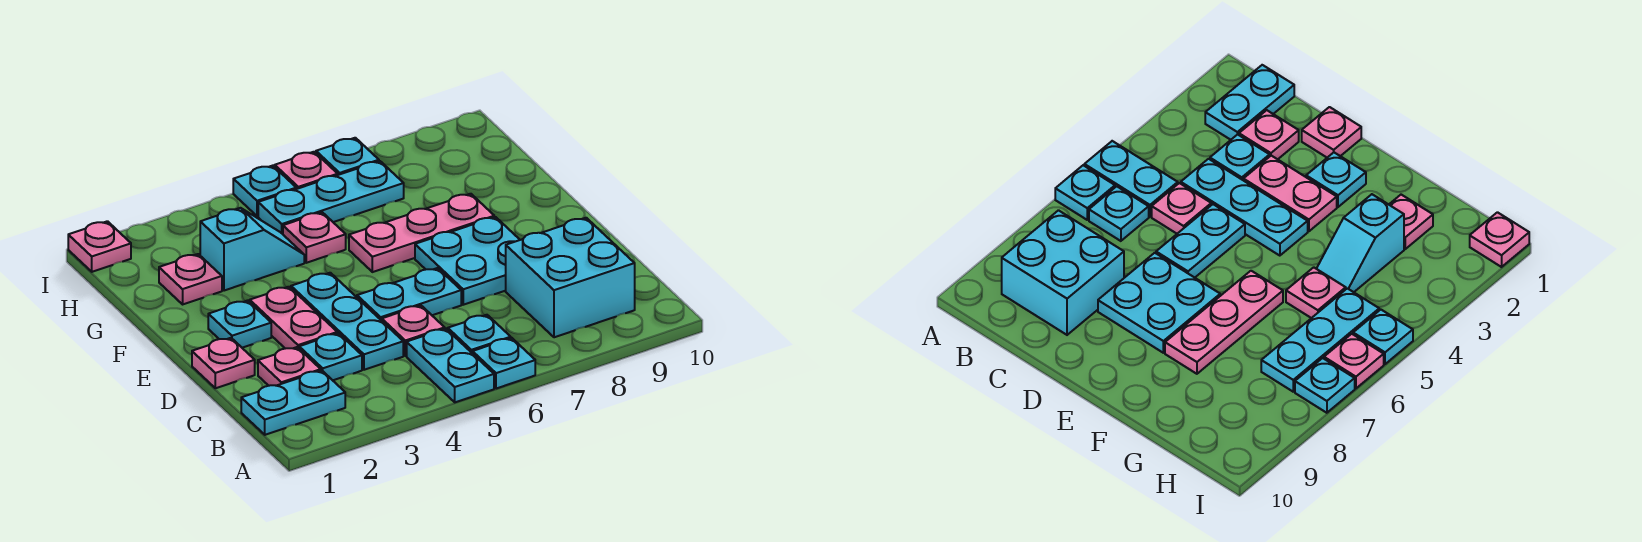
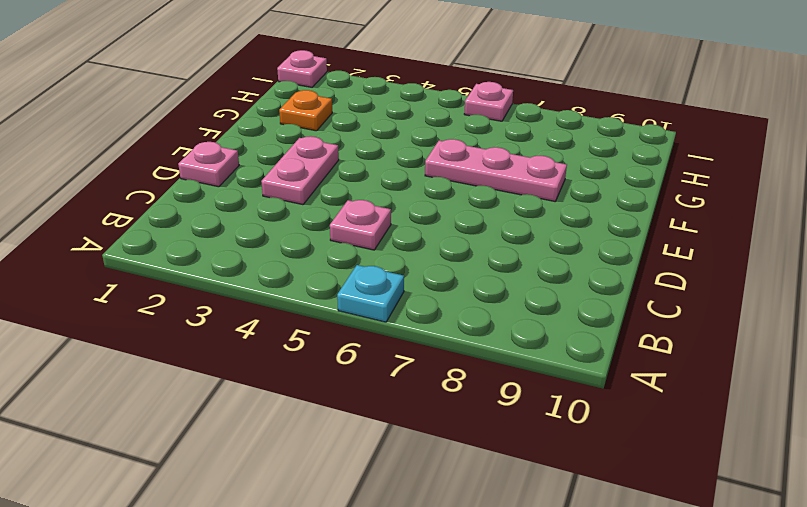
orange plate G2 level 1 -> pink plate G2 level 1
none -> cyan plate A5:B5 level 1
none -> cyan plate B1:B2 level 1
none -> cyan plate B6 level 1

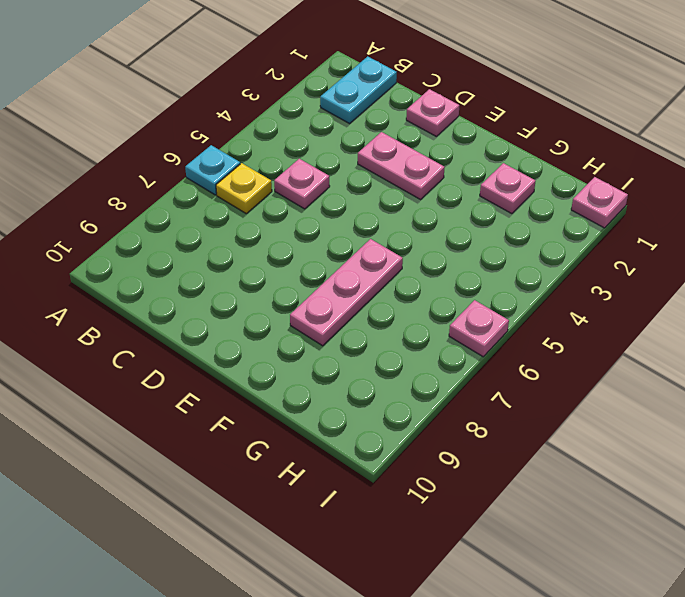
yellow plate B6 level 1 -> cyan plate B6 level 1
none -> cyan plate A5:B5 level 1
none -> cyan brick B8:C9 level 1
none -> pink plate C2 level 1

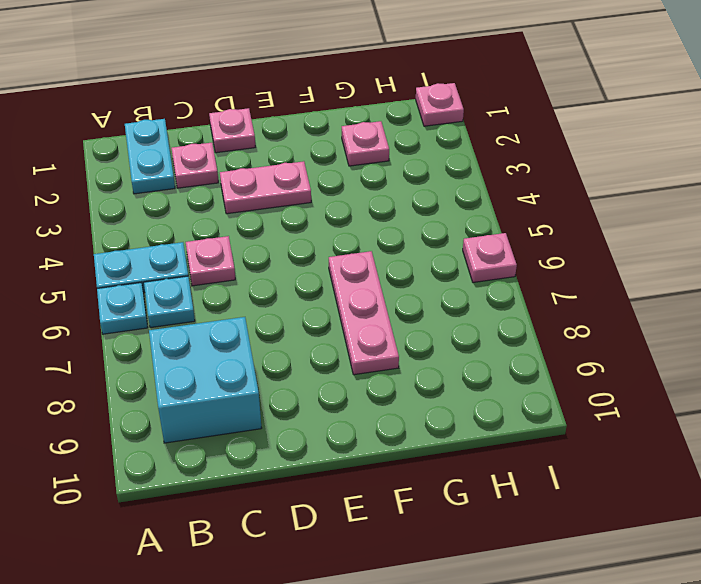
none -> cyan plate C3 level 1
none -> cyan plate C4:E4 level 1
none -> cyan plate D5:D6 level 1

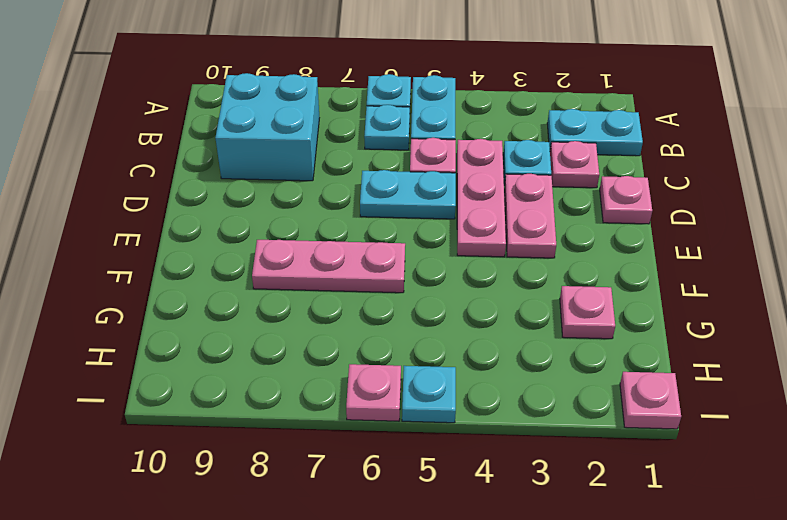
pink plate C4:E4 level 1 -> cyan plate C4:E4 level 1
none -> cyan plate D7:E8 level 1
none -> cyan plate E2 level 1
none -> cyan slope G3:G4 level 1 top 3

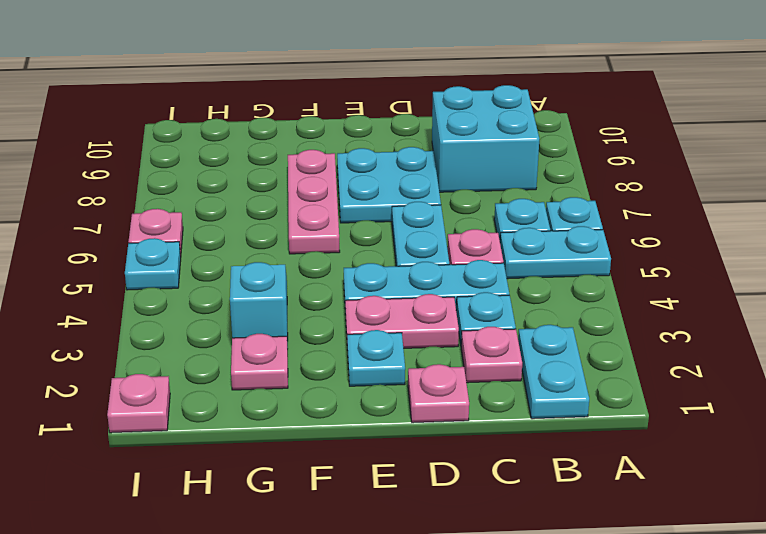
none -> pink plate G5 level 1
none -> cyan plate H5:H7 level 1
none -> cyan plate I7 level 1

